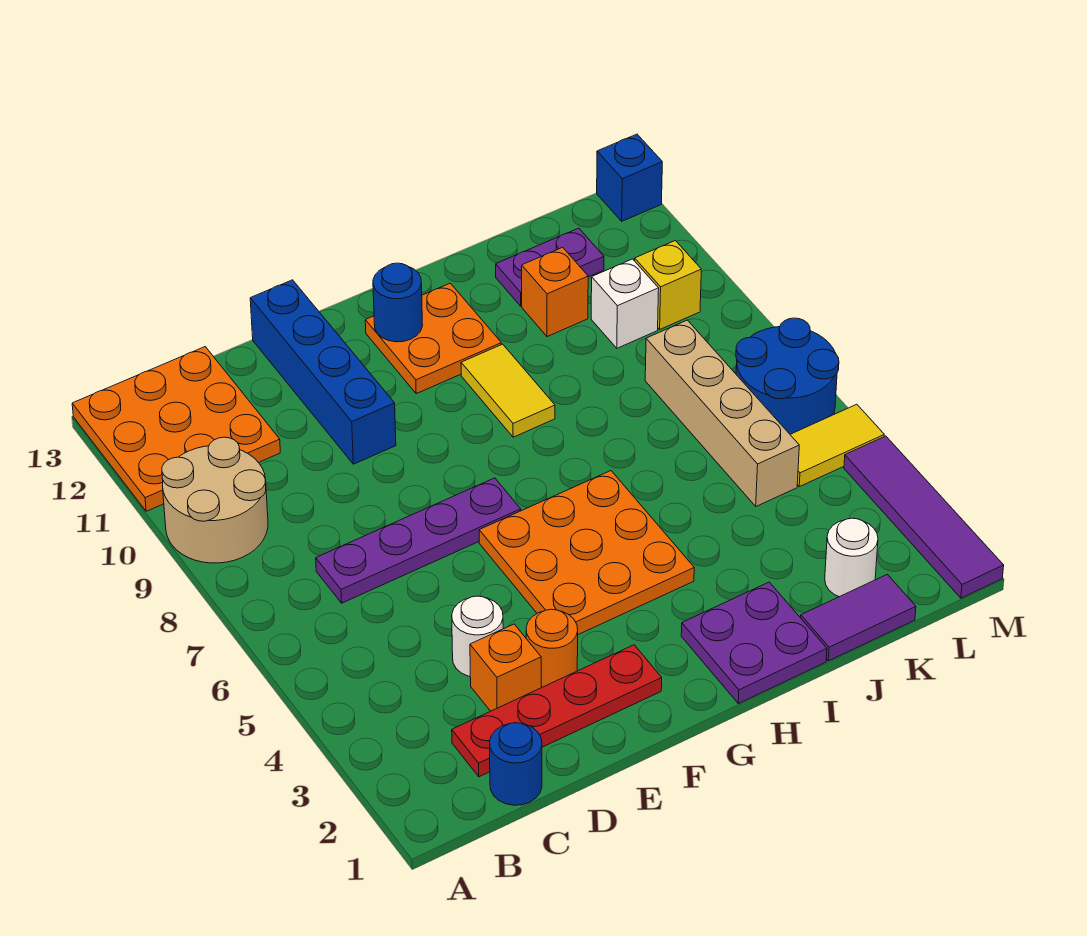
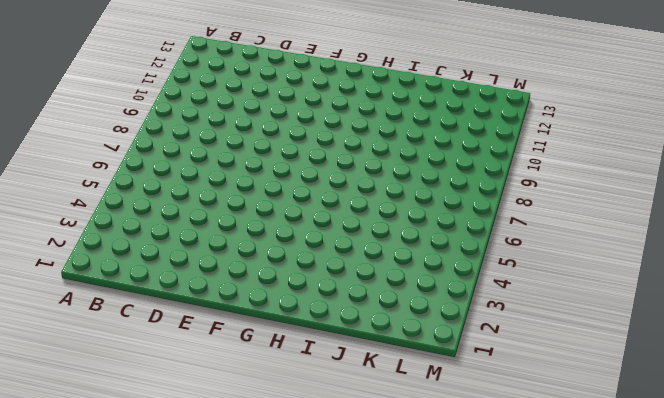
none -> tan round brick A9:B10 level 1
none -> orange plate A11:C13 level 1
none -> blue round brick C1 level 1

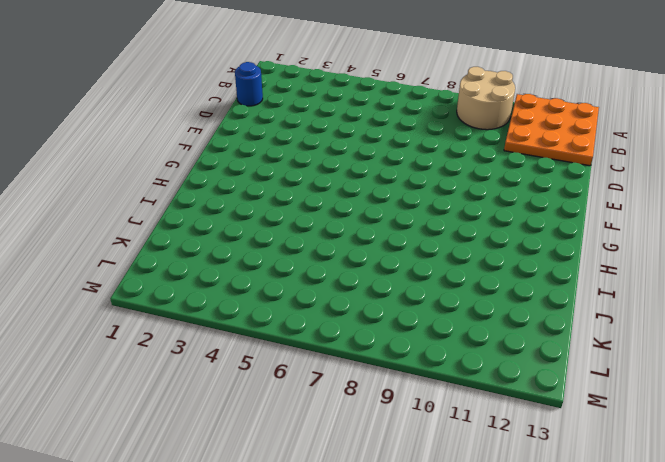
none -> red plate C2:F2 level 1
none -> purple plate C7:F7 level 1
none -> orange brick D3 level 1

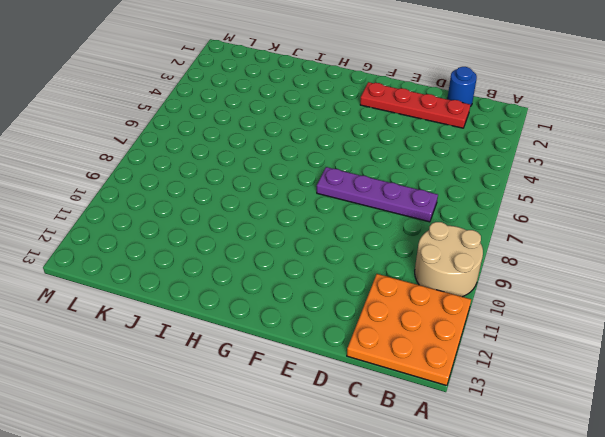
none -> orange brick D3 level 1
none -> white round brick D4 level 1
none -> orange round brick E3 level 1

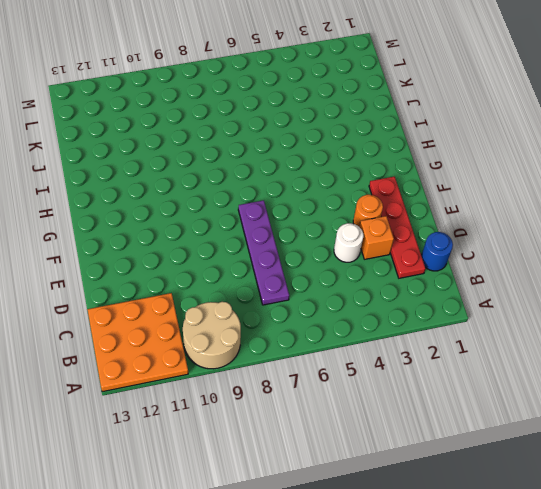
none -> blue brick E10:E13 level 1
none -> orange plate F4:H6 level 1
none -> orange plate G11:H12 level 1

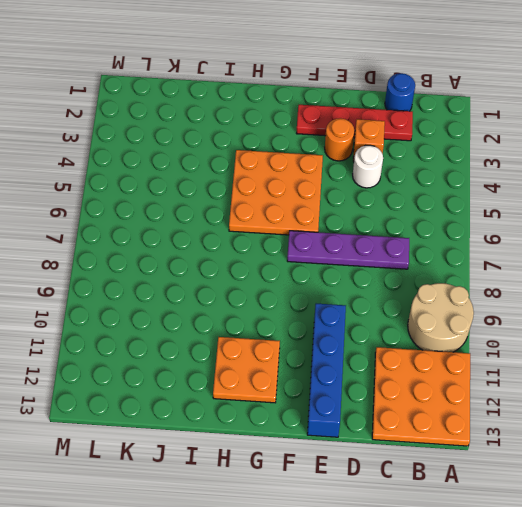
none -> purple plate H1:I2 level 1
none -> yellow tile H9:H10 level 1
none -> purple tile J1:K1 level 1

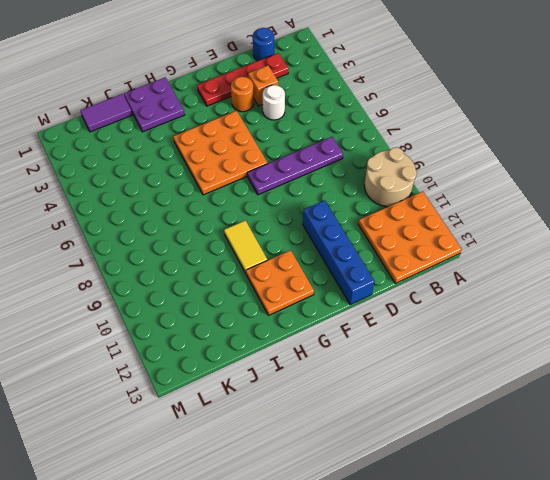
none -> orange brick J11 level 1
none -> purple plate J12:K12 level 1
none -> white round brick K2 level 1

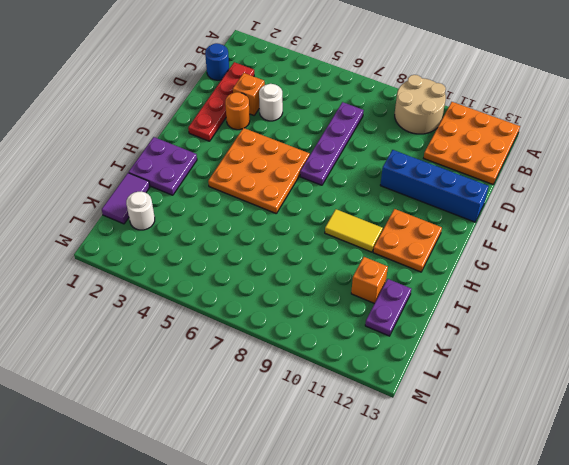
none -> tan brick K5:K8 level 1
none -> white brick K10 level 1
none -> yellow tile L5:M5 level 1

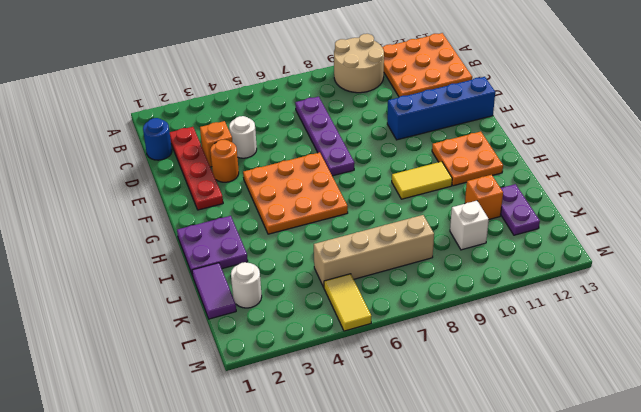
none -> blue round brick L6:M7 level 1
none -> yellow brick L10 level 1
none -> purple tile M1:M4 level 1

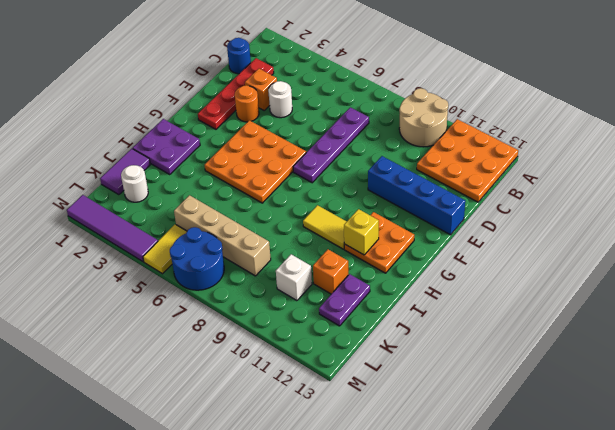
yellow brick H11 level 2 -> yellow brick L10 level 1
none -> blue brick M13 level 1
none -> blue round brick G12 level 2

